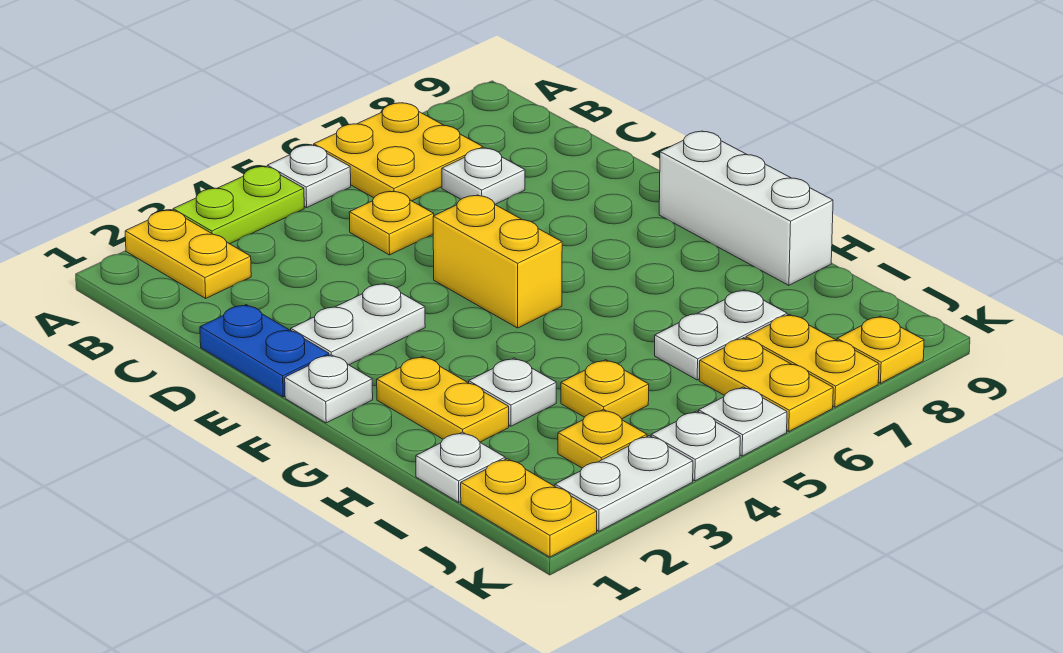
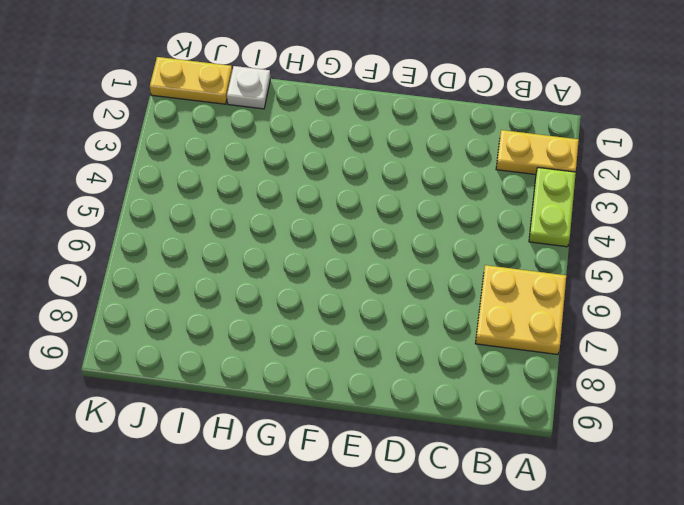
none -> white plate A5 level 1
none -> yellow plate C5 level 1
none -> white plate C7 level 1

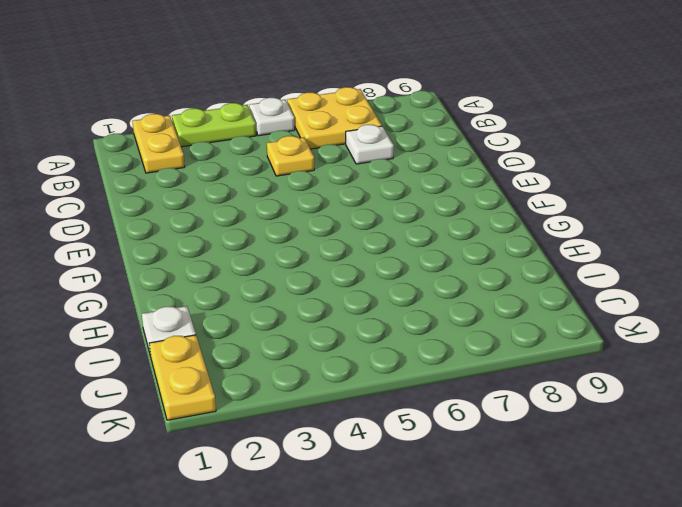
none -> blue plate D1:E1 level 1
none -> white plate E2:E3 level 1
none -> yellow brick E5:F5 level 1

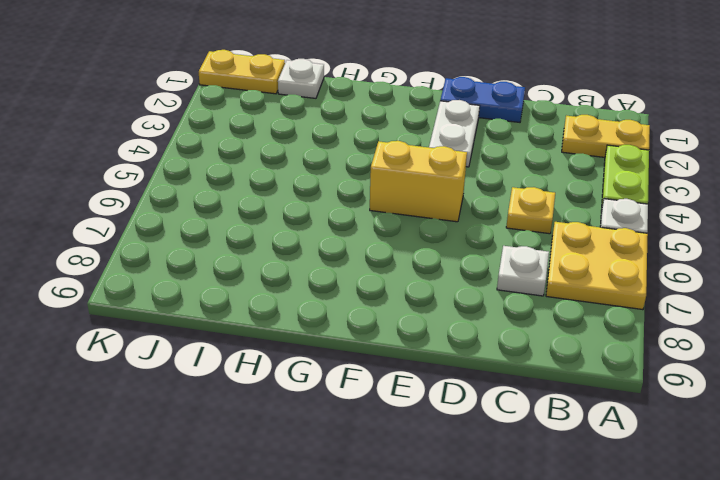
none -> white plate F1 level 1
none -> white brick F9:H9 level 1
none -> yellow plate G2:H2 level 1

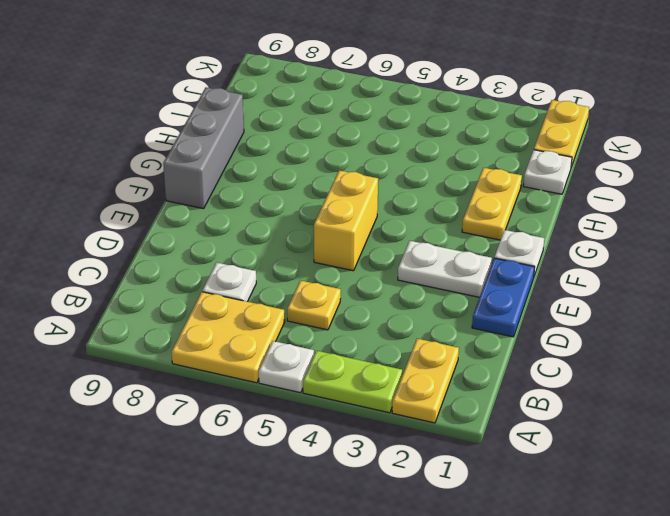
grey brick F9:H9 level 1 -> white brick F9:H9 level 1
none -> white plate H3 level 1
none -> yellow plate I4 level 1
none -> white plate I6:I7 level 1

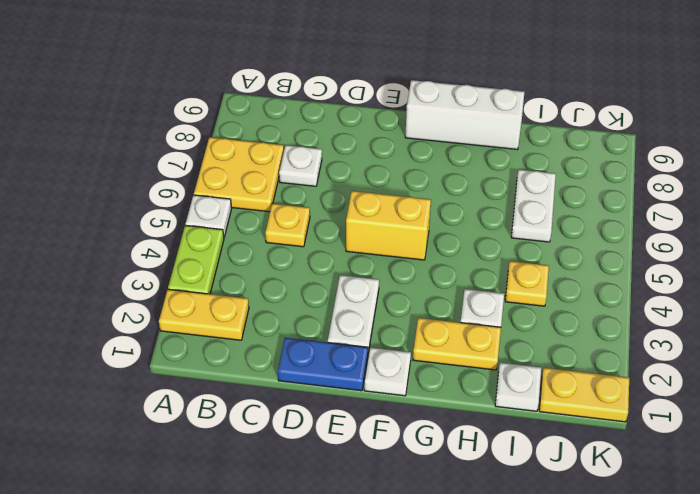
none -> yellow plate J3 level 1
none -> yellow plate J6:K6 level 1
none -> yellow plate J7:K7 level 1

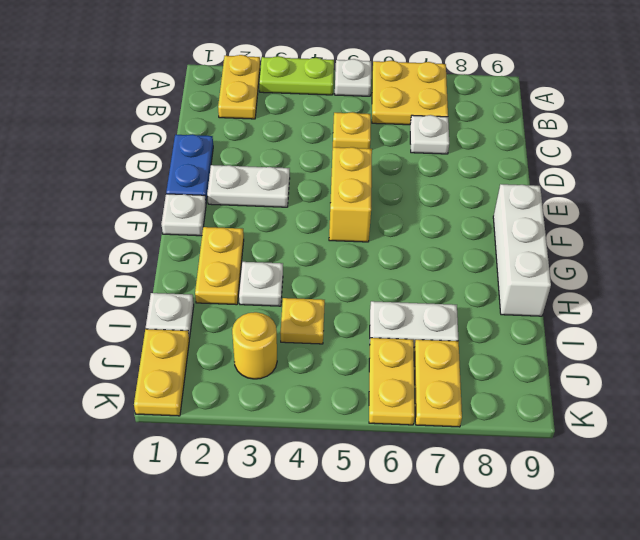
yellow round brick J3 level 1 -> yellow plate J3 level 1
none -> white plate K2:K3 level 1
none -> white plate K4 level 1
none -> white plate K5 level 1

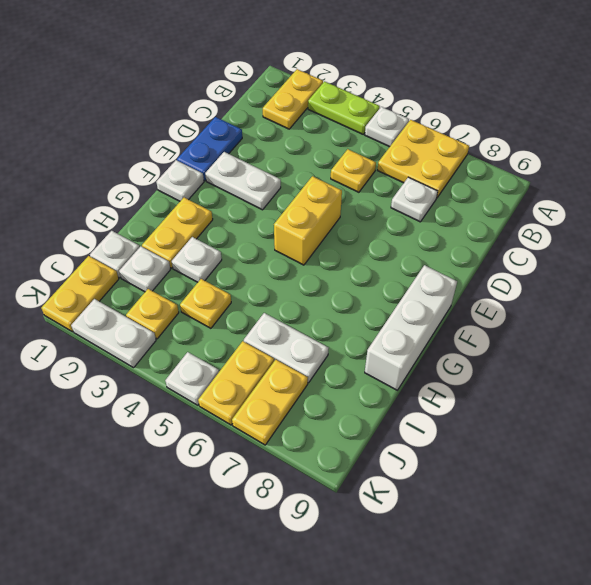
white plate I2 level 1 -> white plate K4 level 1
none -> yellow plate K8 level 1

